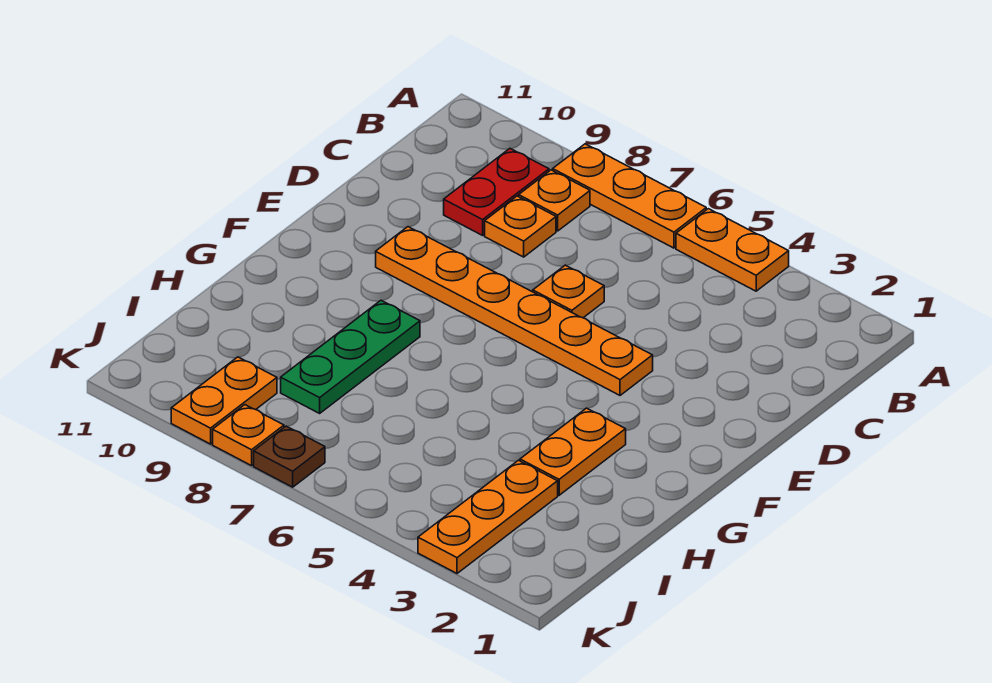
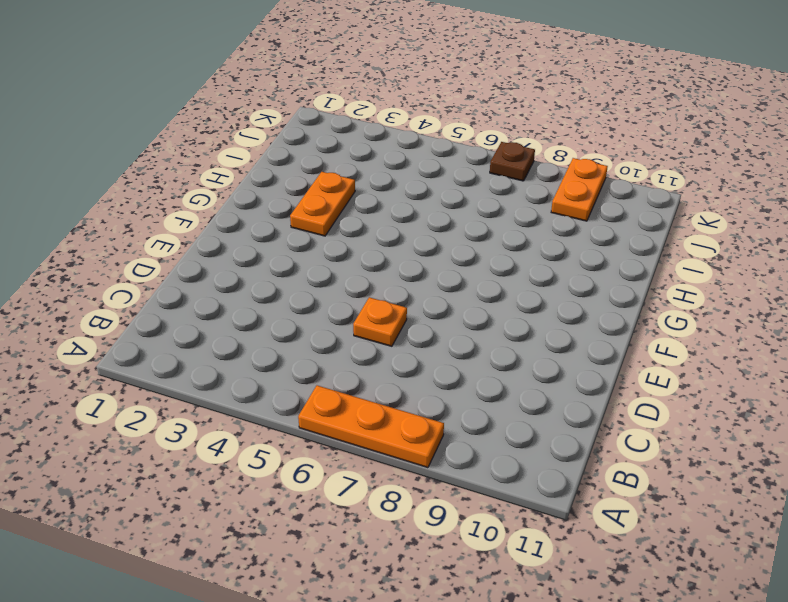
none -> orange plate A4:A5 level 1
none -> orange plate B8 level 1
none -> red plate B9:C9 level 1

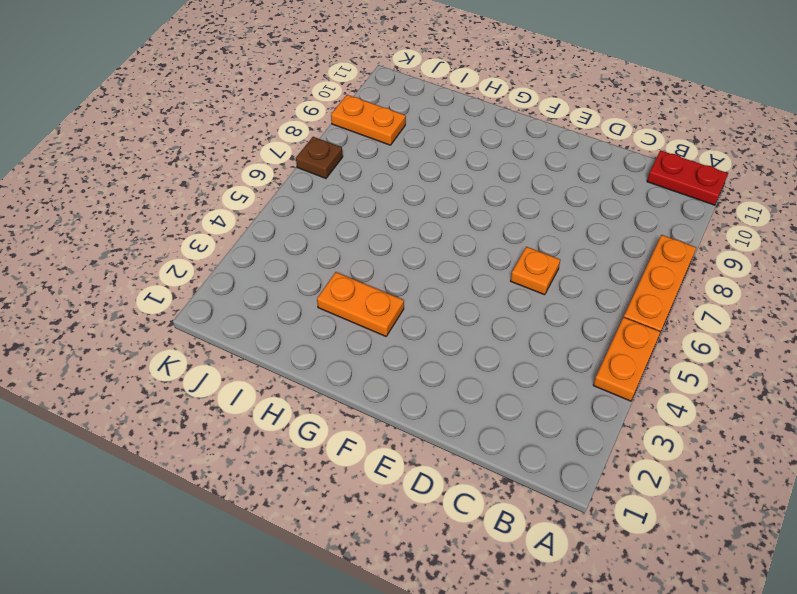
red plate A11:B11 level 1 -> red plate B9:C9 level 1
none -> orange plate B8 level 1
none -> orange plate C8 level 1
none -> orange plate E4:E9 level 1

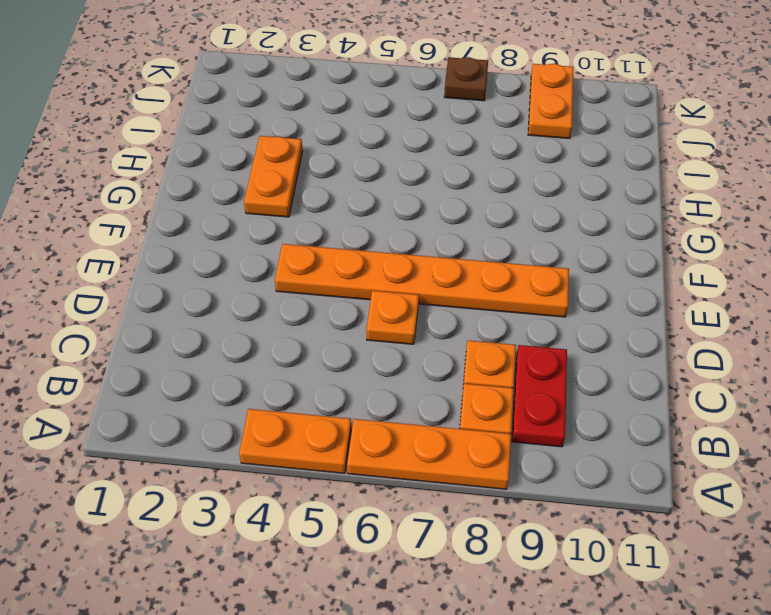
none -> green plate G8:I8 level 1
none -> orange plate I3:K3 level 1
none -> orange plate K8 level 1

